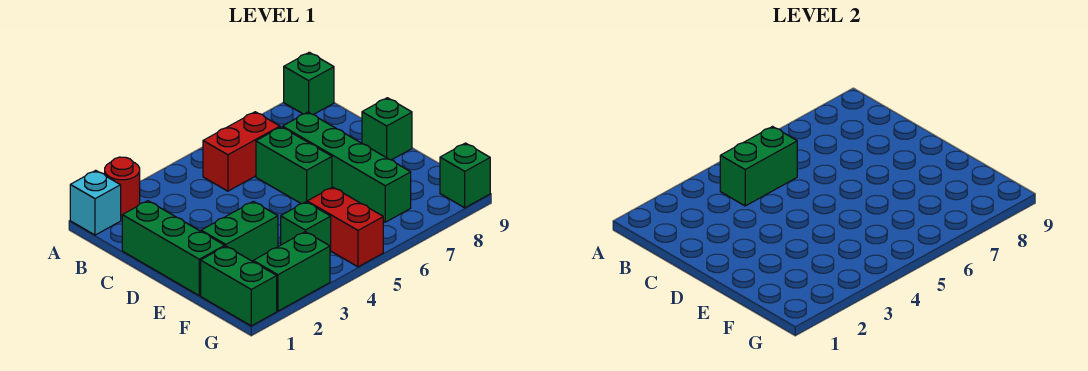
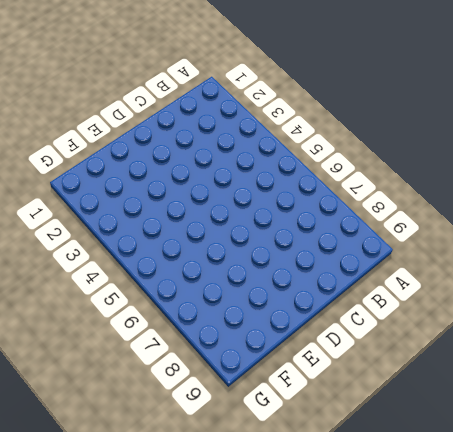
none -> cyan brick A1 level 1
none -> red round brick A2 level 1
none -> green brick A9 level 1

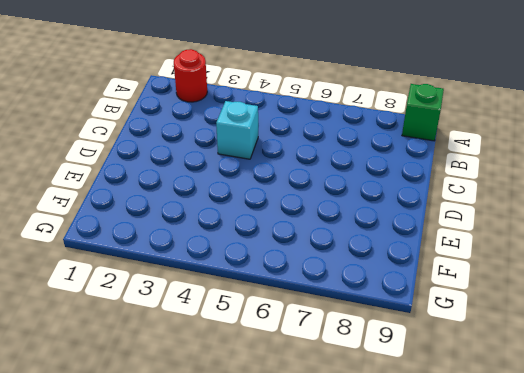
cyan brick C4 level 1 -> cyan brick A1 level 1
none -> red brick B5:B6 level 1
none -> green brick C1:E1 level 1
none -> green brick C6:D6 level 1

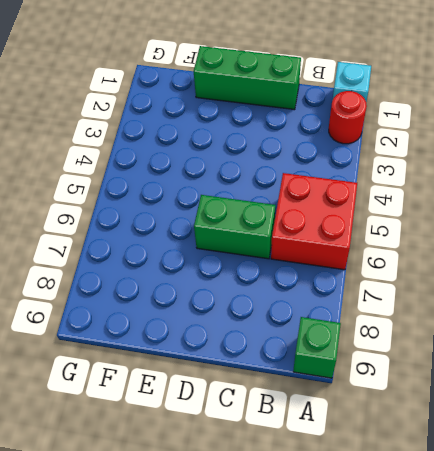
red brick A5:B6 level 1 -> red brick B5:B6 level 1
none -> green brick C7:F7 level 1
none -> green brick D9 level 1
none -> green brick E2:E3 level 1

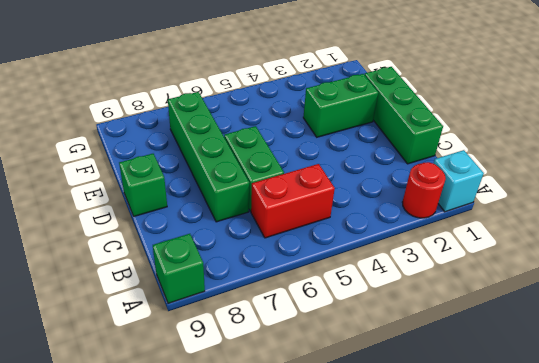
none -> green brick F1:G1 level 1
none -> green brick F4 level 1
none -> red brick F5:G5 level 1

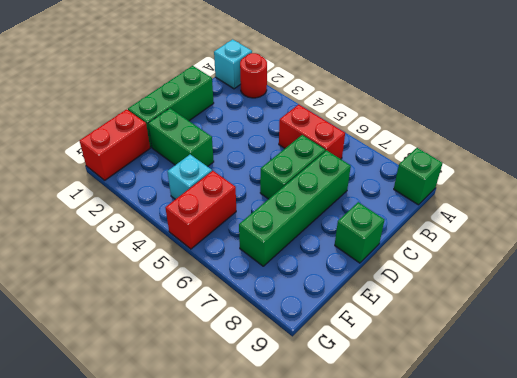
red brick F1:G1 level 1 -> green brick F1:G1 level 1
cyan brick F4 level 1 -> green brick F4 level 1
none -> green brick G2:G3 level 1
none -> green brick G9 level 1
none -> green brick B4:B5 level 2

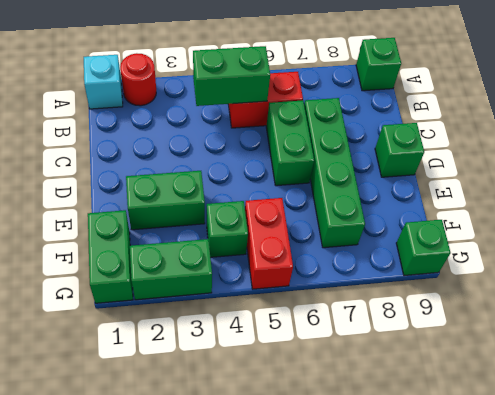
none -> green brick C1:E1 level 1

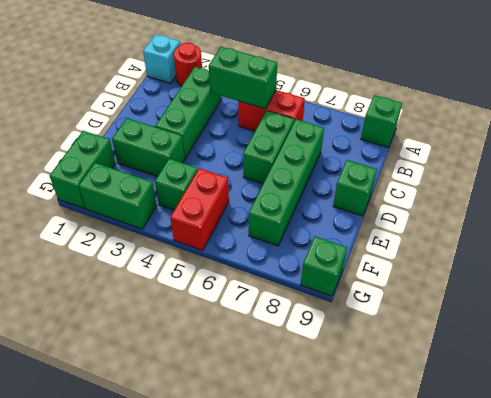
green brick B3:D3 level 1 -> green brick C1:E1 level 1

